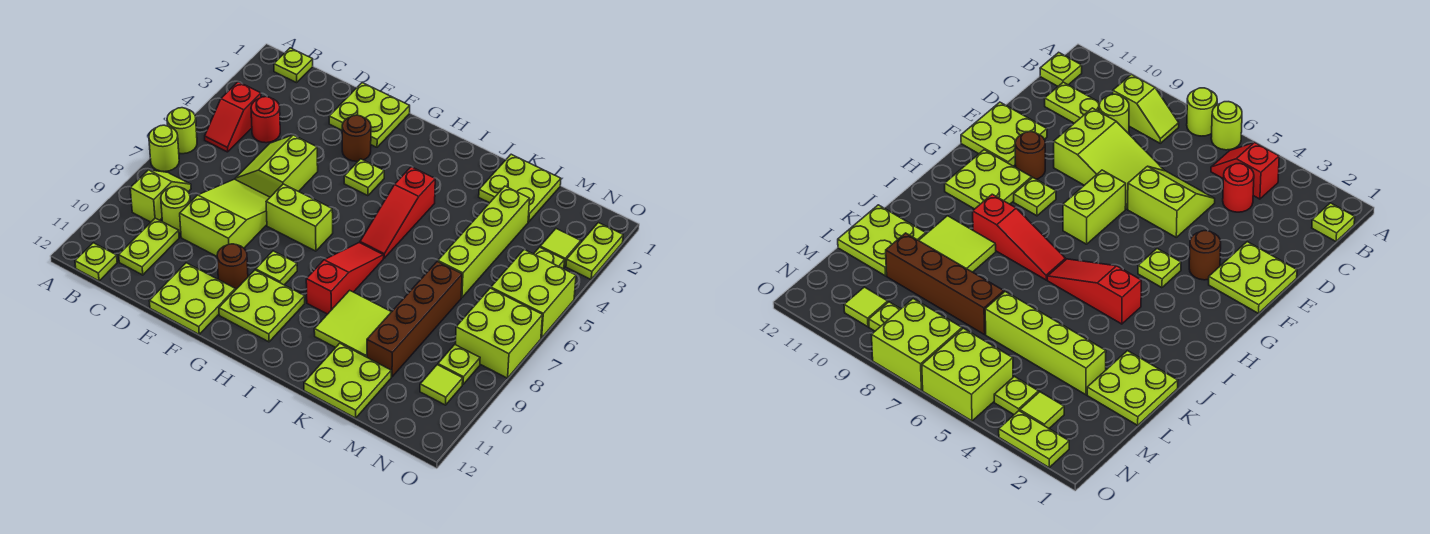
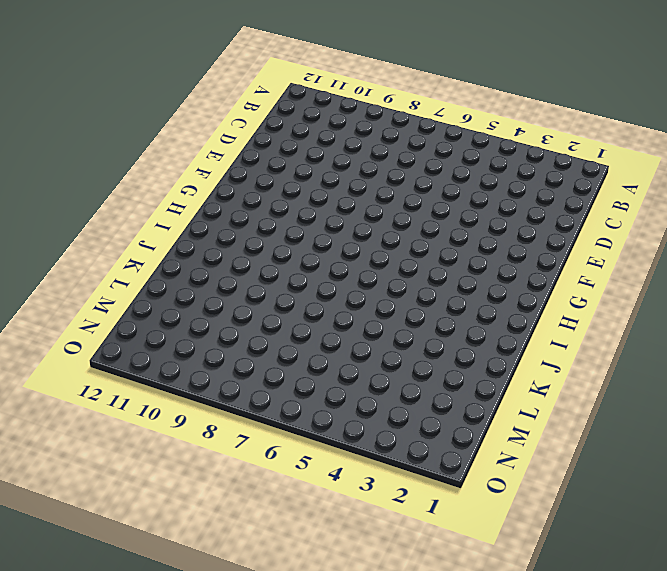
none -> lime round brick A6 level 1
none -> lime round brick A7 level 1
none -> lime plate B1 level 1
none -> red slope B4:B5 level 1 top 4

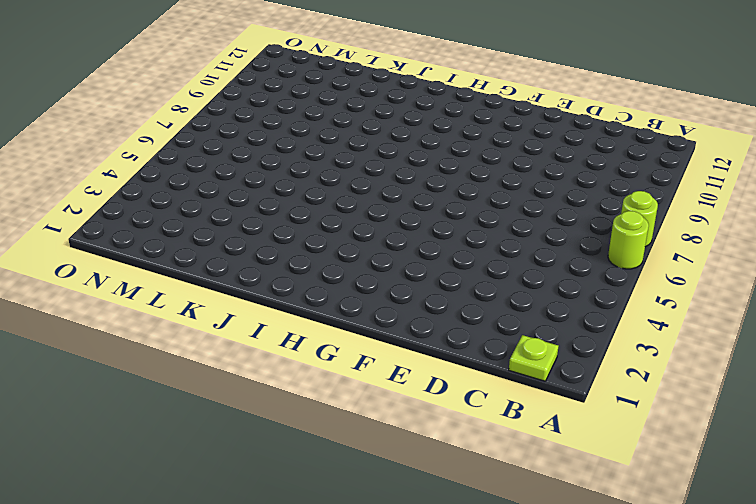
none -> red slope B4:B5 level 1 top 4
none -> lime slope B8:B9 level 1 top 9
none -> lime plate B12 level 1
none -> red round brick C4 level 1

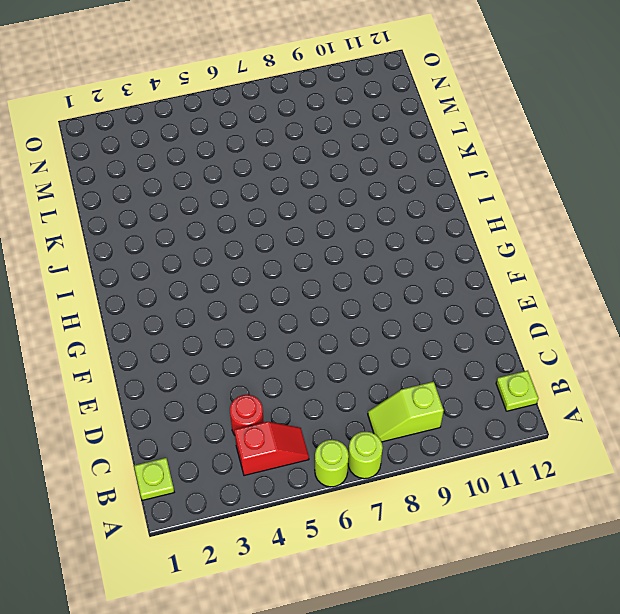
none -> lime round brick C9 level 1
none -> lime plate C10:C11 level 1
none -> lime slope D5:E6 level 1 top E
none -> lime slope D7:E9 level 1 top 9

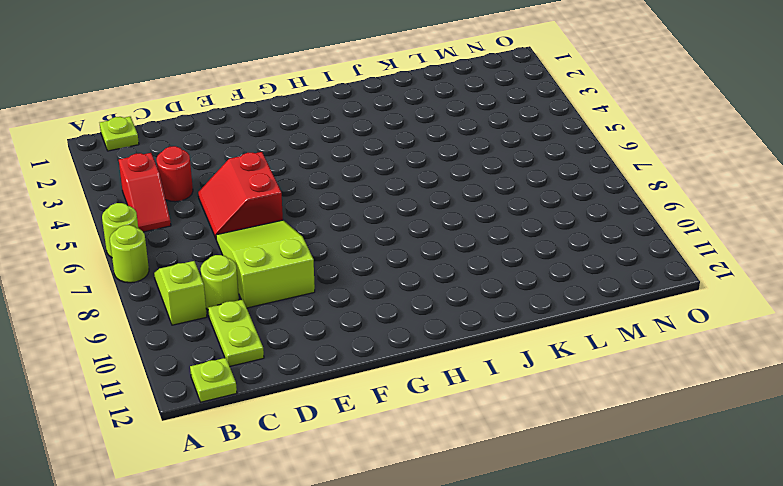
red slope D5:E6 level 1 top E -> lime slope D5:E6 level 1 top E
none -> lime plate E1:F2 level 1
none -> lime plate E11:F12 level 1
none -> brown round brick F3 level 1
none -> lime brick F7:G7 level 1

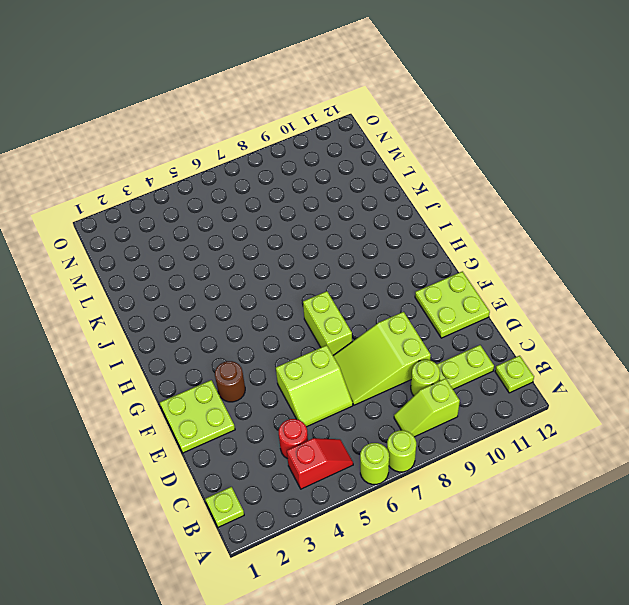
none -> brown round brick F10 level 1
none -> lime plate G4 level 1
none -> lime plate G9 level 1
none -> lime plate G10:H11 level 1

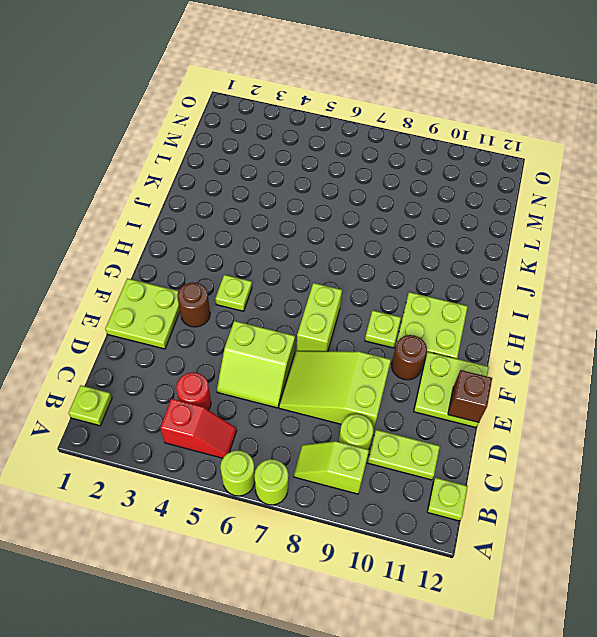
brown brick E12 level 2 -> none
none -> red slope I4:I6 level 1 top 4
none -> red slope I7:I9 level 1 top 9
none -> lime tile J9:K10 level 1
none -> lime plate K1:L2 level 1

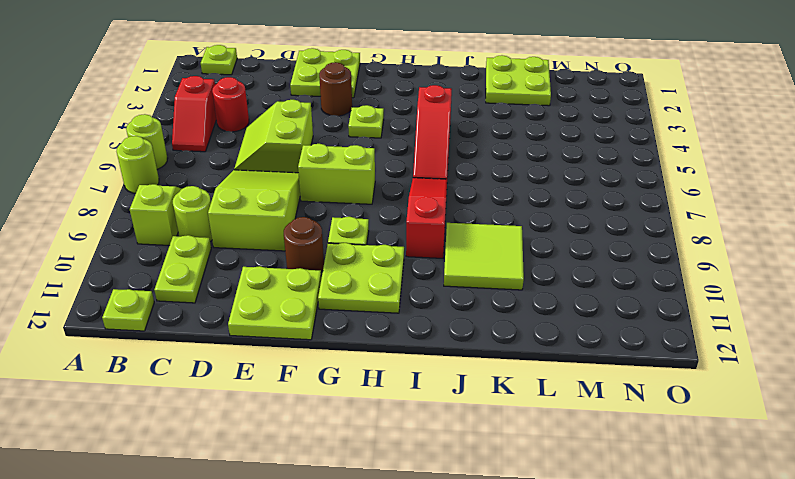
none -> lime plate K11:L12 level 1
none -> lime brick L3:L6 level 1
none -> brown brick L7:L10 level 1
none -> lime tile N3 level 1

